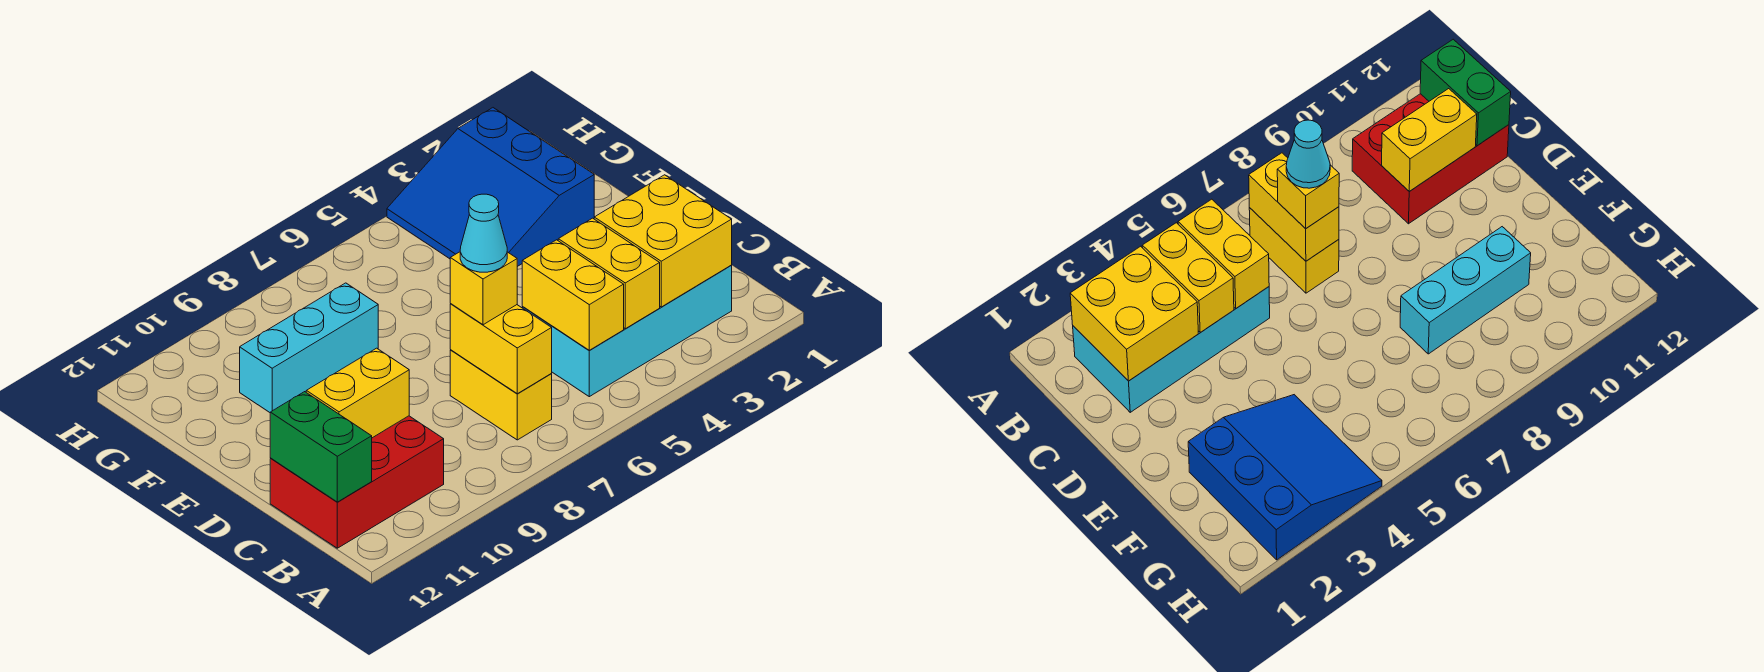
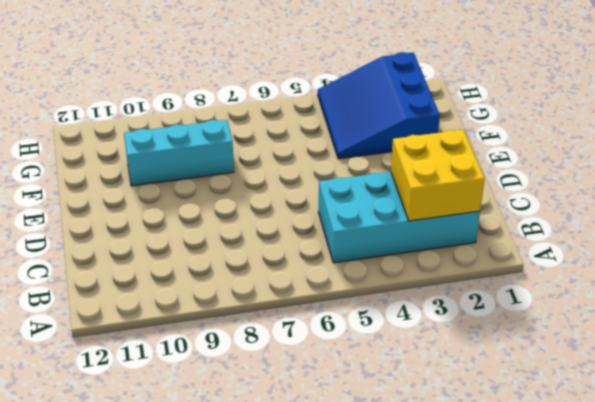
none -> yellow brick B7:C7 level 1
none -> red brick B10:C12 level 1
none -> yellow brick B4:C4 level 2

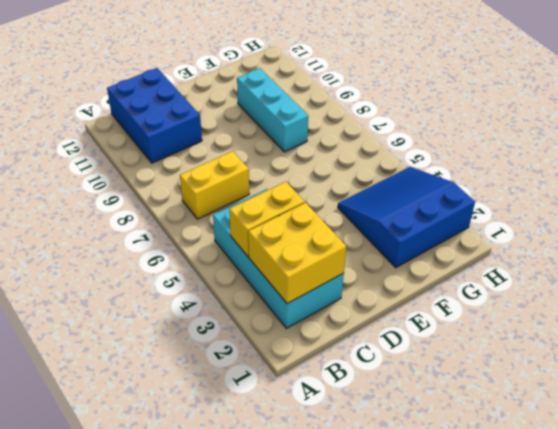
blue brick B10:C12 level 1 -> red brick B10:C12 level 1
none -> yellow brick B5:C5 level 2
none -> yellow brick B7:C7 level 2
none -> green brick B12:C12 level 2

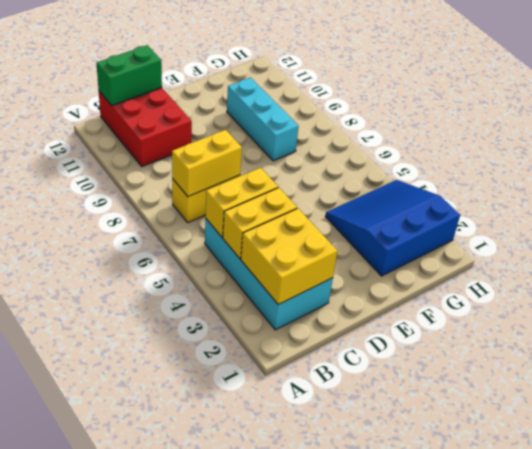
none -> yellow brick C10:C11 level 2
none -> yellow brick C7 level 3
none -> cyan cone C7 level 4

